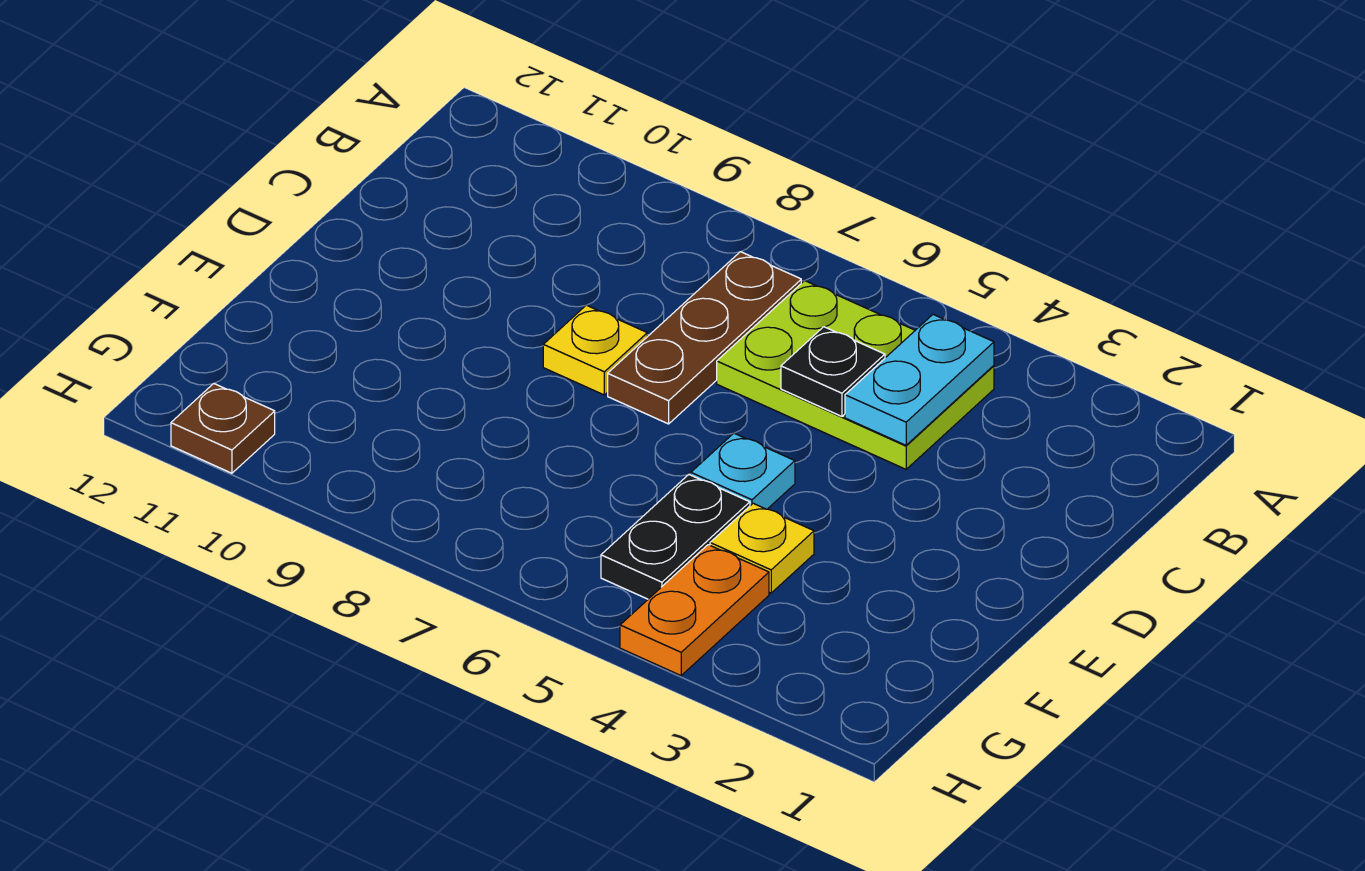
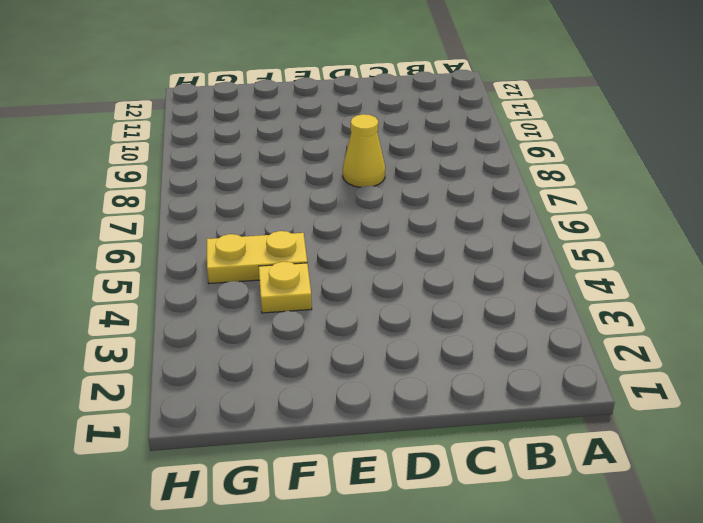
yellow cone D8 level 1 -> yellow plate D8 level 1
yellow plate F5:G5 level 1 -> black plate F5:G5 level 1
none -> lime plate B4:C6 level 1
none -> brown plate B7:D7 level 1

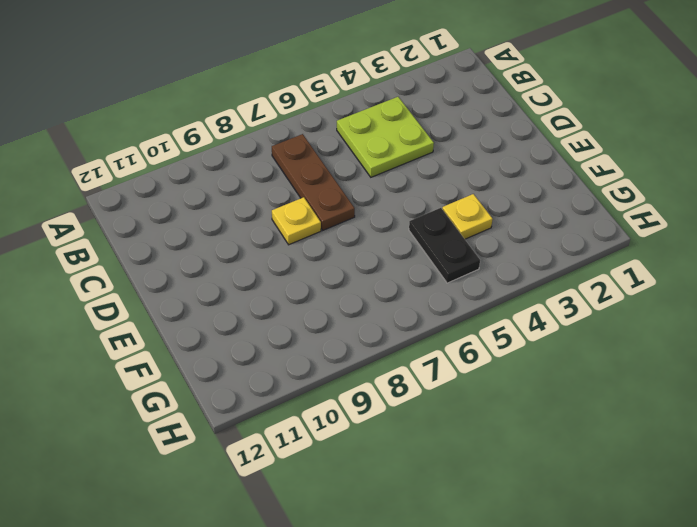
lime plate B4:C5 level 1 -> lime plate B4:C6 level 1
none -> cyan plate E5 level 1
none -> orange plate G4:H4 level 1

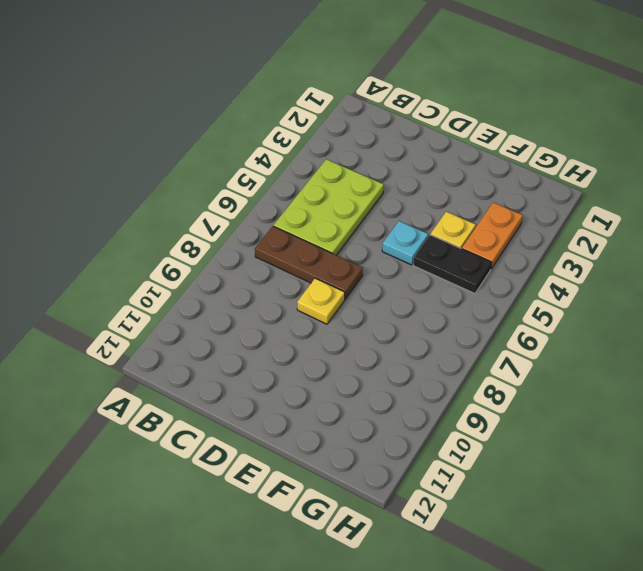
orange plate G3:G4 level 1 -> orange plate G4:H4 level 1
none -> brown plate H11 level 1
none -> cyan plate B4:C4 level 2

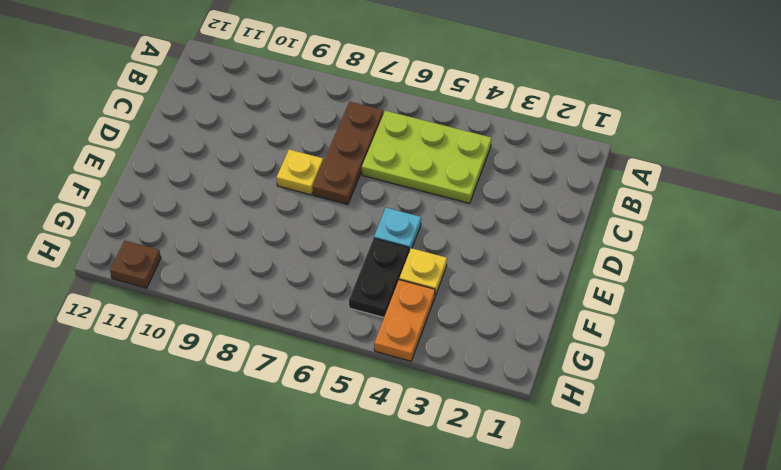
none -> cyan plate B4:C4 level 2
none -> black plate C5 level 2

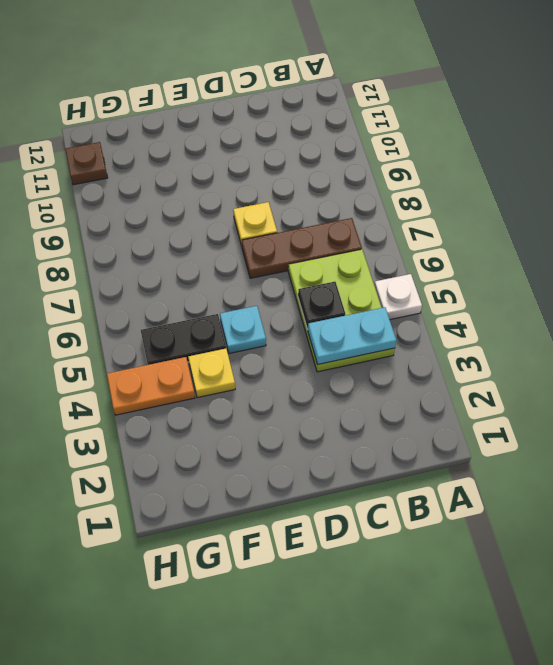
white plate A5 level 1 -> none

